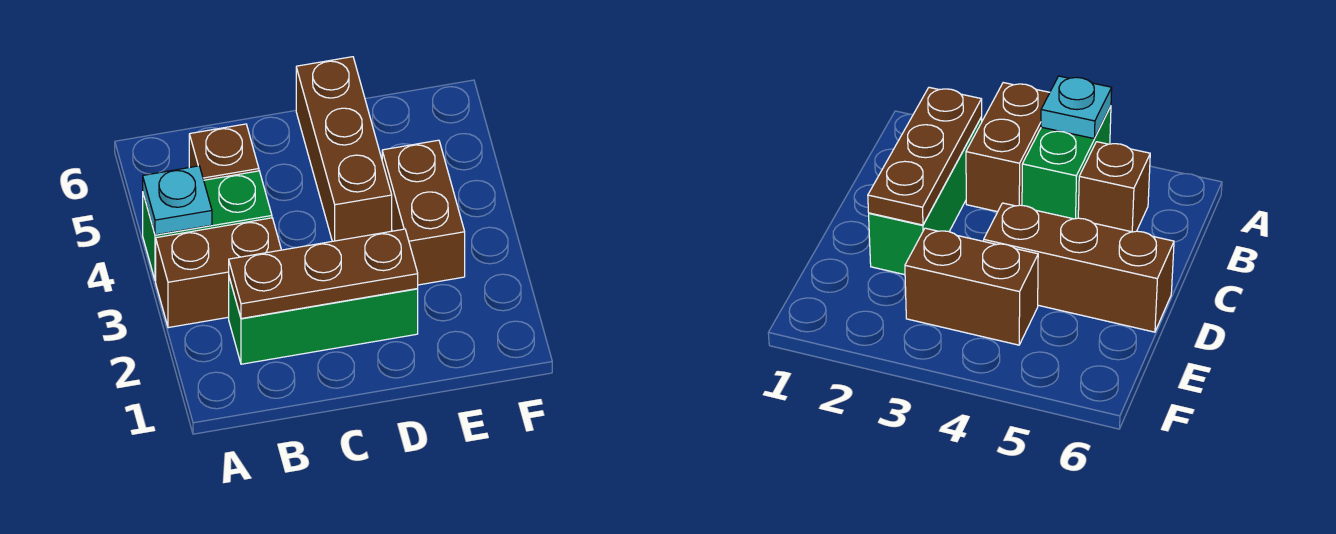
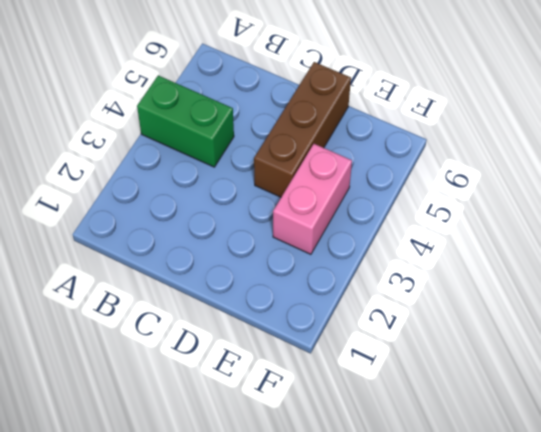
pink brick E3:E4 level 1 -> brown brick E3:E4 level 1
none -> brown brick A3:B3 level 1
none -> green brick B2:D2 level 1

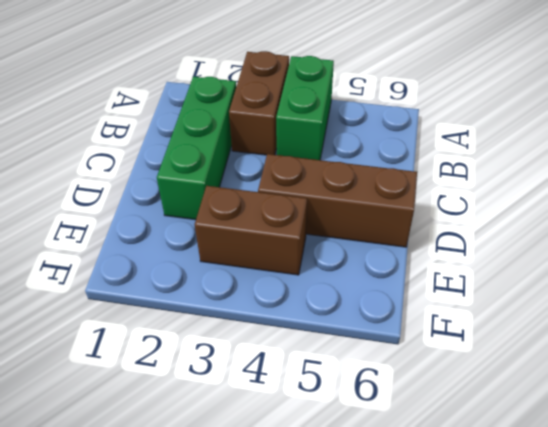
none -> brown brick B5 level 1
none -> cyan plate A4 level 2

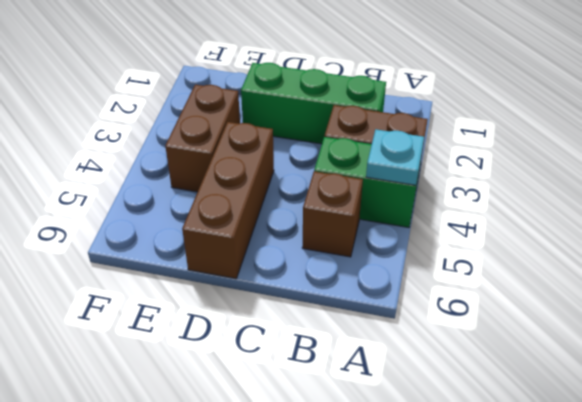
none -> brown plate B2:D2 level 2

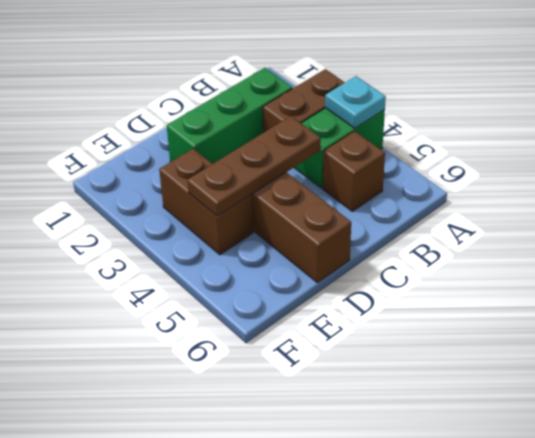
brown plate C4:E4 level 2 -> brown plate B2:D2 level 2

